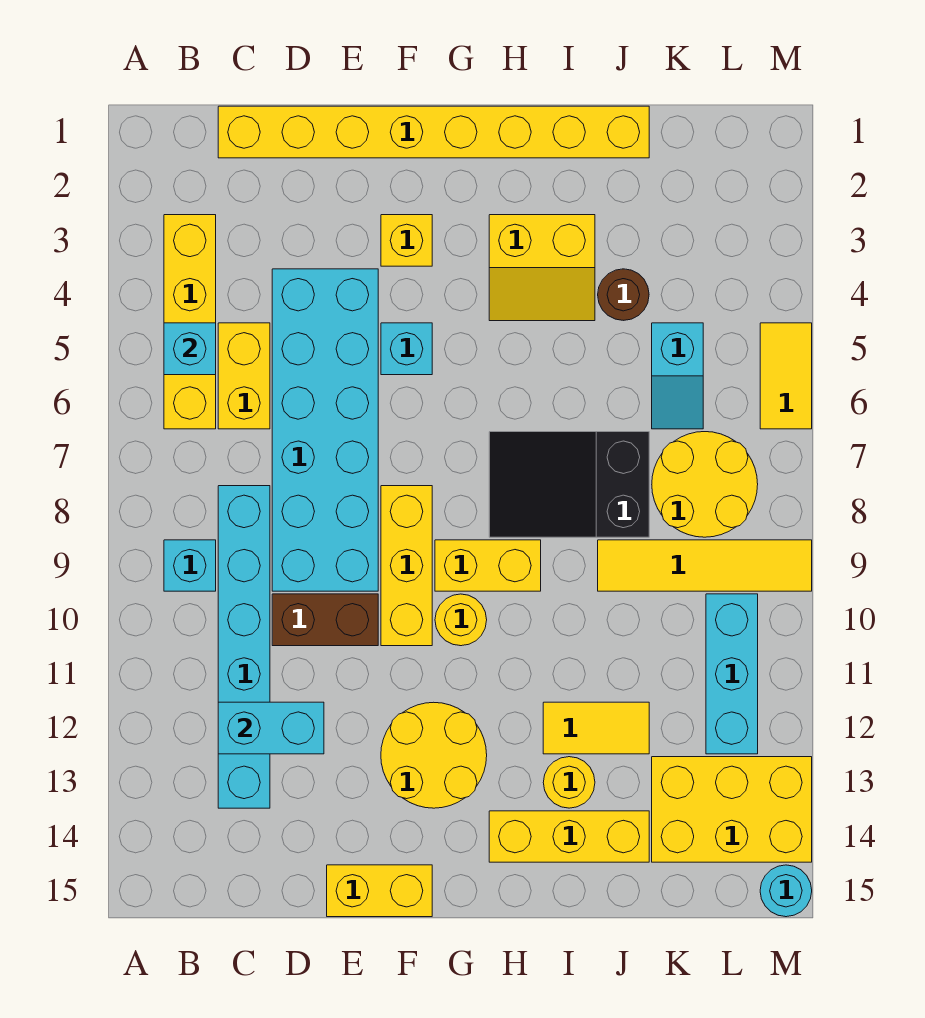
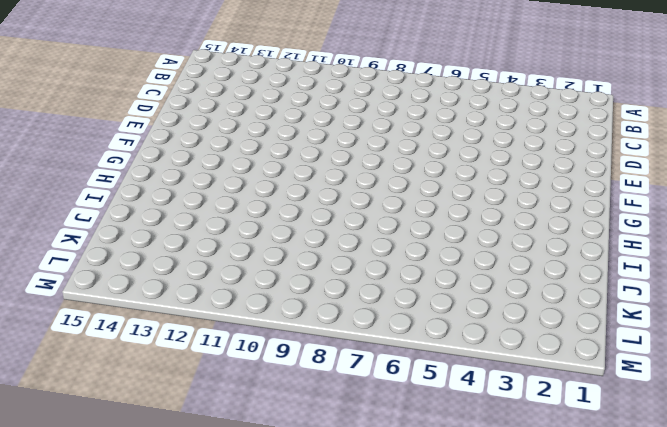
none -> yellow brick B3:B6 level 1
none -> cyan brick B9 level 1
none -> yellow brick C1:J1 level 1

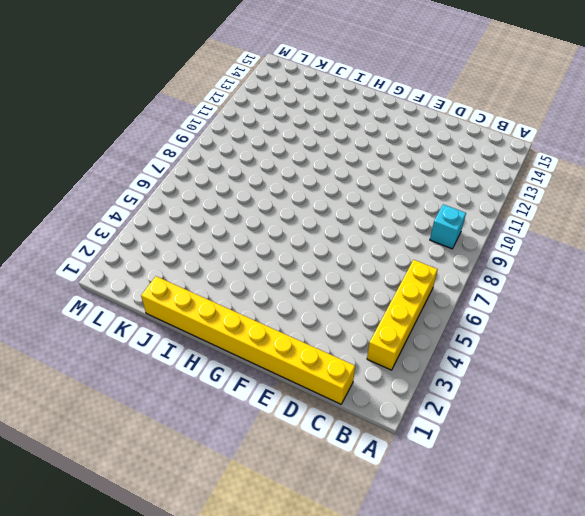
none -> yellow brick C5:C6 level 1
none -> cyan brick C8:C13 level 1
none -> cyan brick D4:E9 level 1

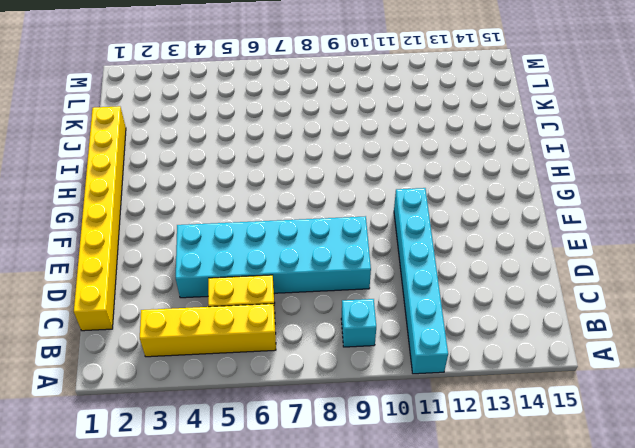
cyan brick A11:F11 level 1 -> cyan brick C8:C13 level 1
none -> brown brick D10:E10 level 1
none -> yellow brick E15:F15 level 1
none -> yellow brick F3 level 1

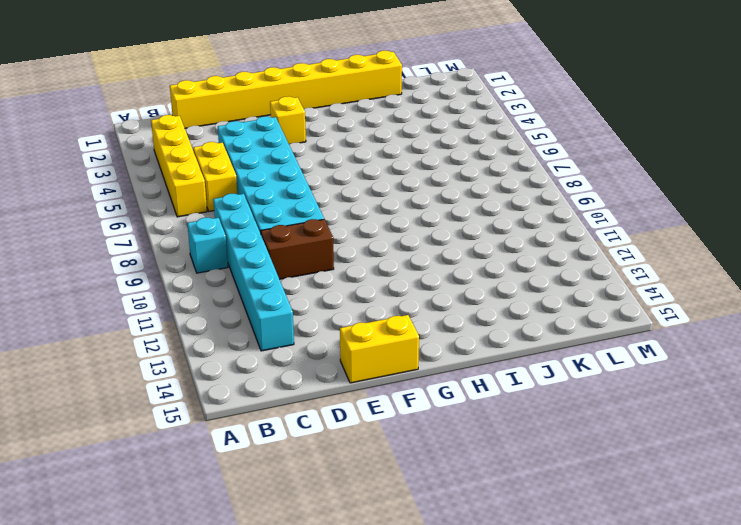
none -> cyan brick F5 level 1
none -> yellow brick F8:F10 level 1
none -> yellow round brick F12:G13 level 1

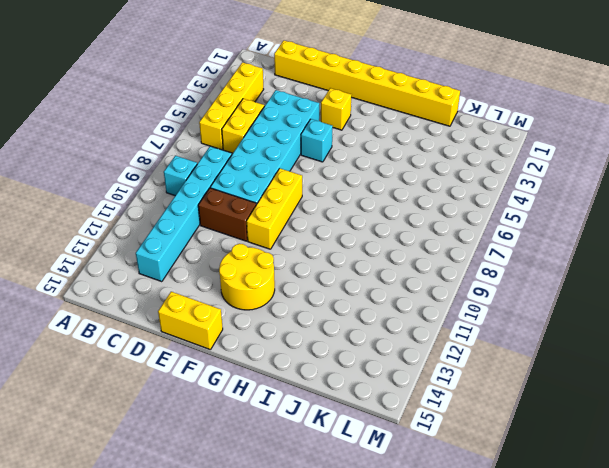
none -> yellow brick G9:H9 level 1
none -> yellow round brick G10 level 1
none -> yellow slope H3:I4 level 1 top 3

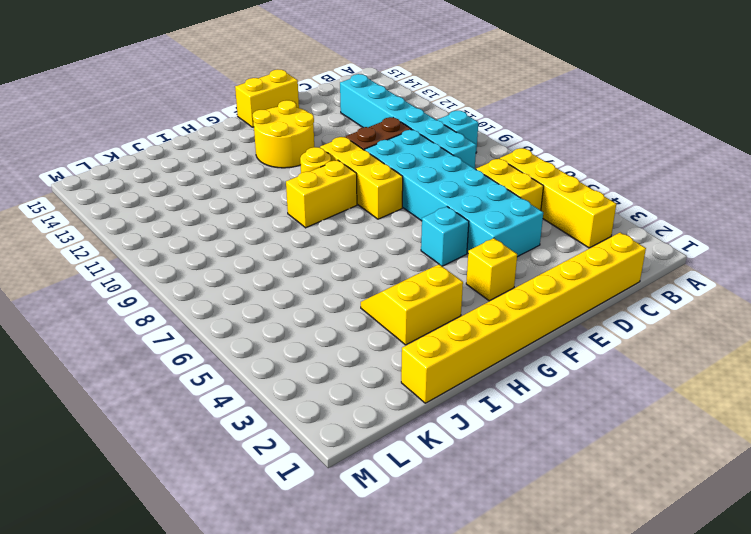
none -> black slope H7:J8 level 1 top J
none -> yellow brick H14:J14 level 1
none -> yellow tile I12:J12 level 1

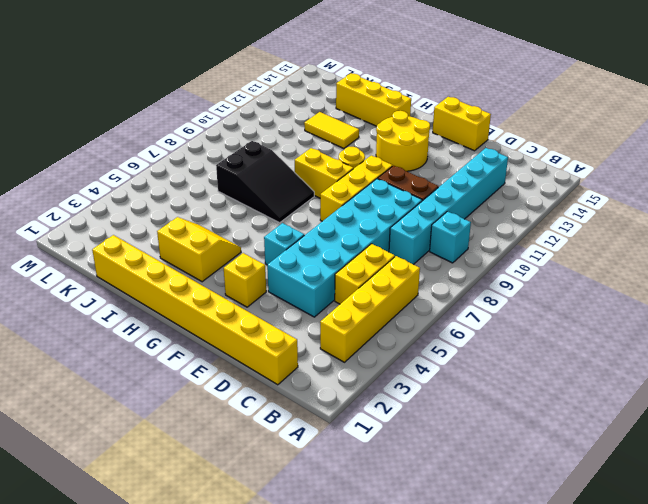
none -> yellow round brick I13 level 1
none -> brown round brick J4 level 1
none -> yellow tile J9:M9 level 1

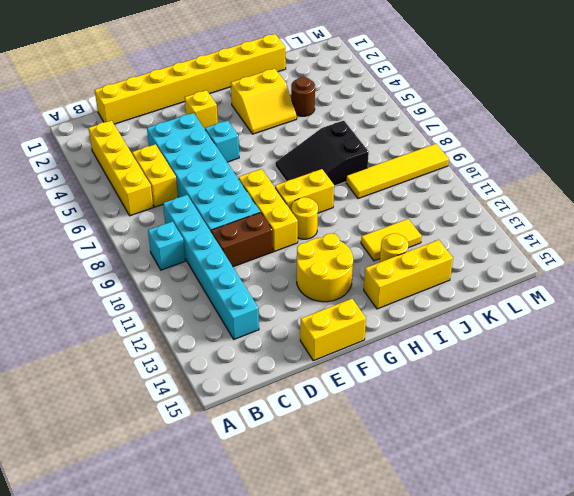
none -> cyan slope K5:K6 level 1 top 5
none -> yellow round brick K7:L8 level 1
none -> yellow brick K13:M14 level 1

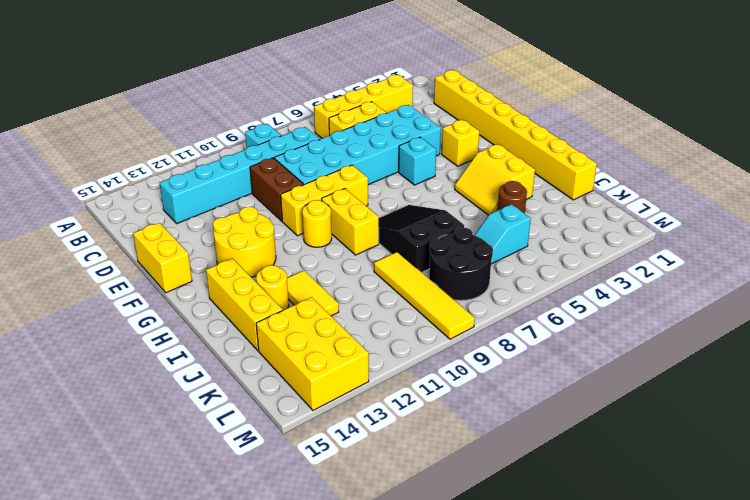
black round brick K7:L8 level 1 -> yellow round brick K7:L8 level 1
none -> cyan brick L10:L12 level 1
none -> yellow tile M5:M6 level 1
none -> cyan round brick M15 level 1

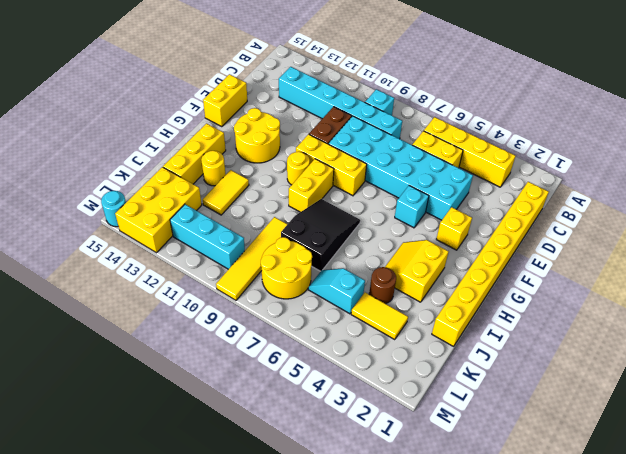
yellow tile K3:K4 level 1 -> yellow tile M5:M6 level 1
none -> cyan brick B5 level 2
none -> cyan brick C12:D12 level 2

